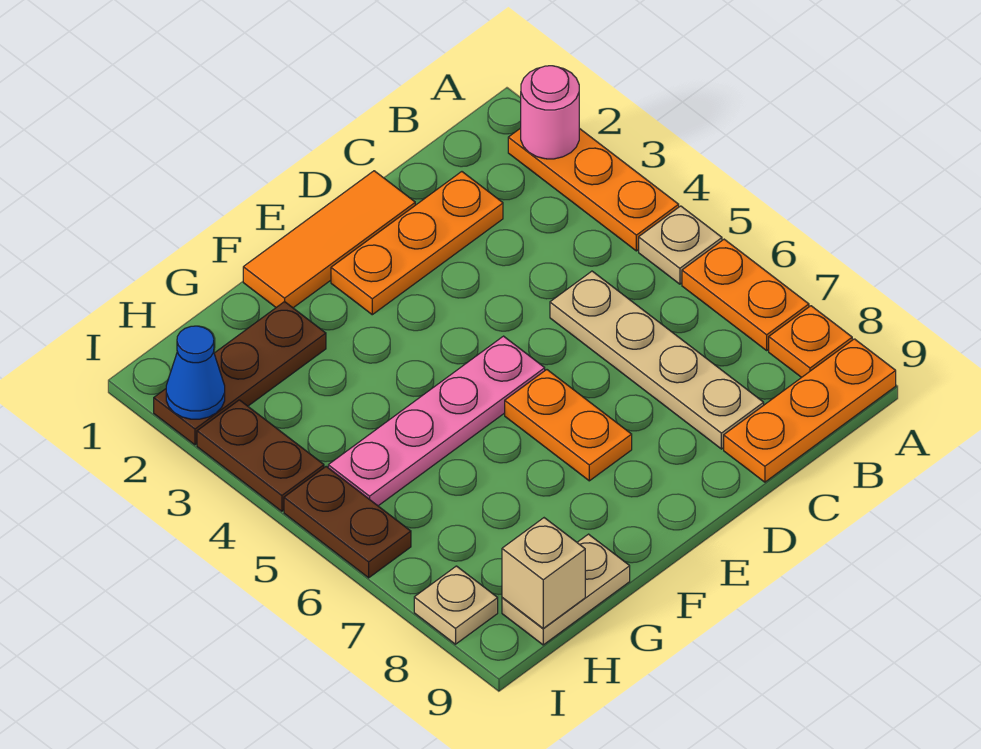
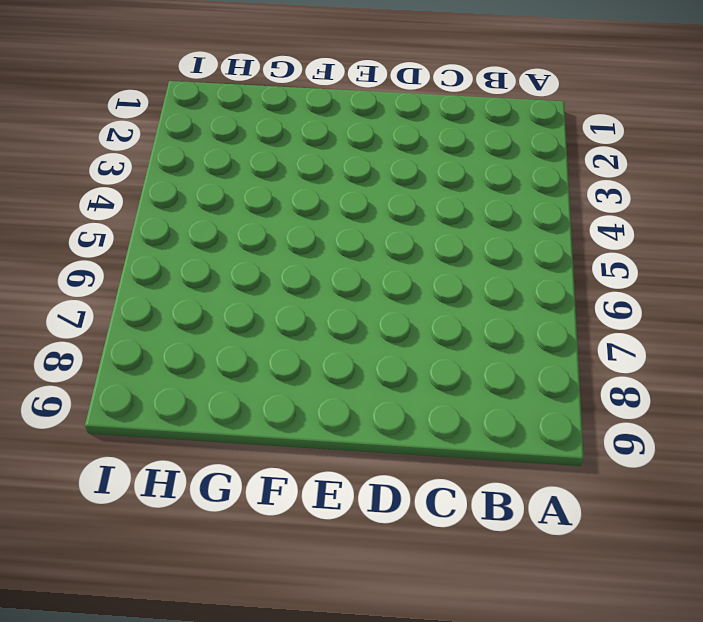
none -> orange plate A2:A4 level 1
none -> tan plate A5 level 1
none -> orange plate A6:A7 level 1

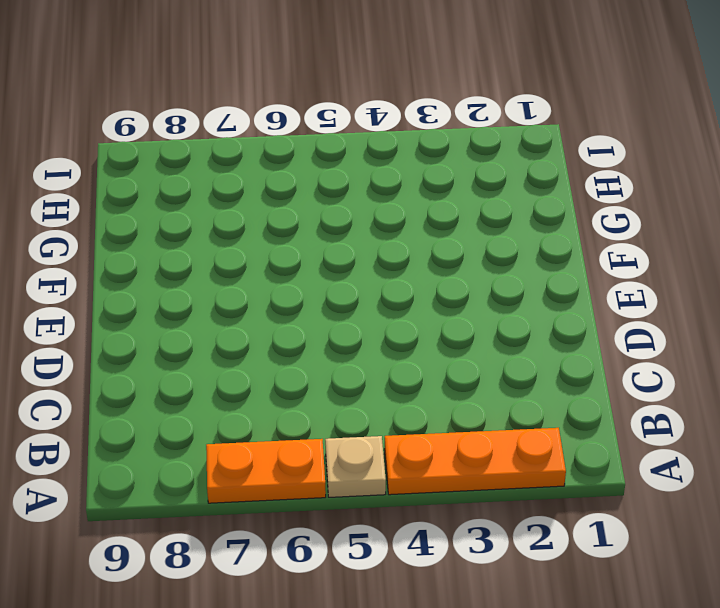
none -> orange plate A8 level 1
none -> orange plate A9:C9 level 1
none -> orange plate C2:E2 level 1

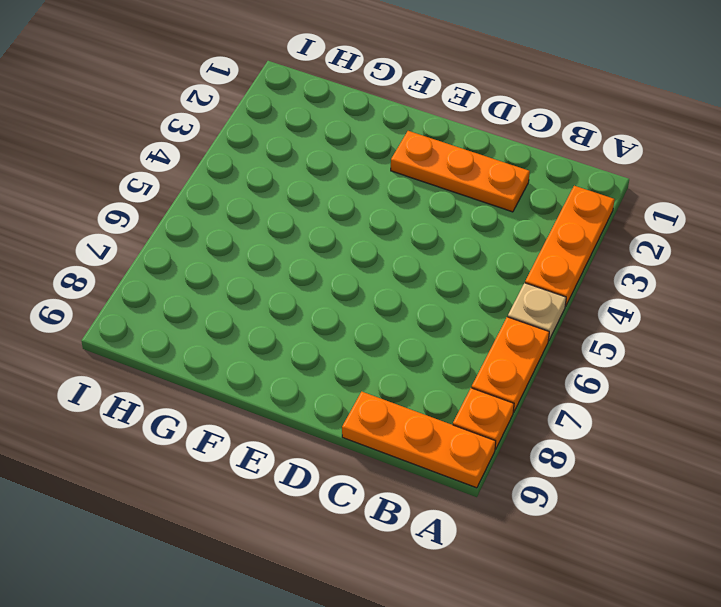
none -> tan plate C5:C8 level 1
none -> orange tile D1:F1 level 1
none -> pink plate E5:H5 level 1

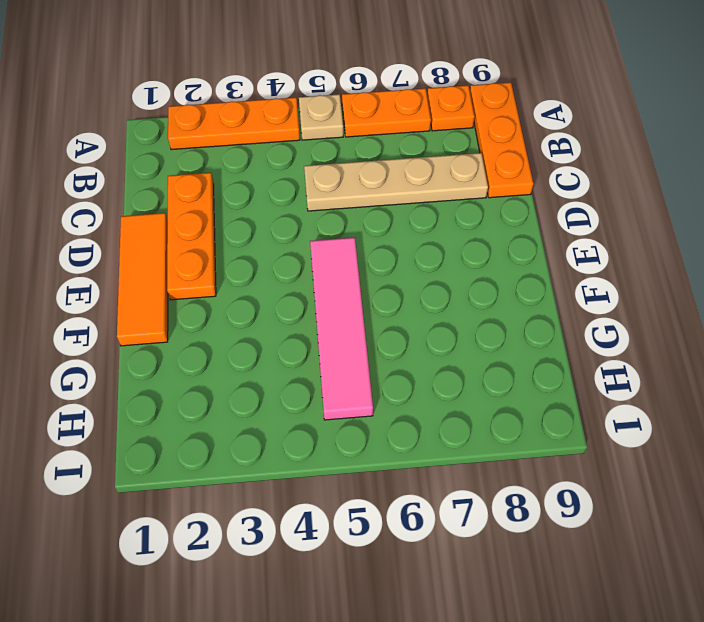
pink tile E5:H5 level 1 -> pink plate E5:H5 level 1
none -> orange plate E6:E7 level 1
none -> brown plate G2:I2 level 1
none -> tan plate G9:H9 level 1

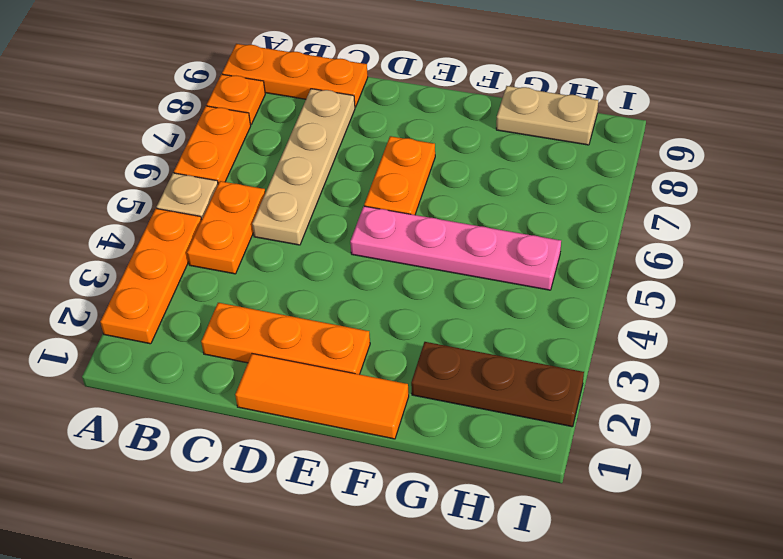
orange plate B4:B5 level 1 -> none
none -> brown plate I3:I4 level 1
none -> brown plate I5:I6 level 1
none -> tan plate I8 level 1

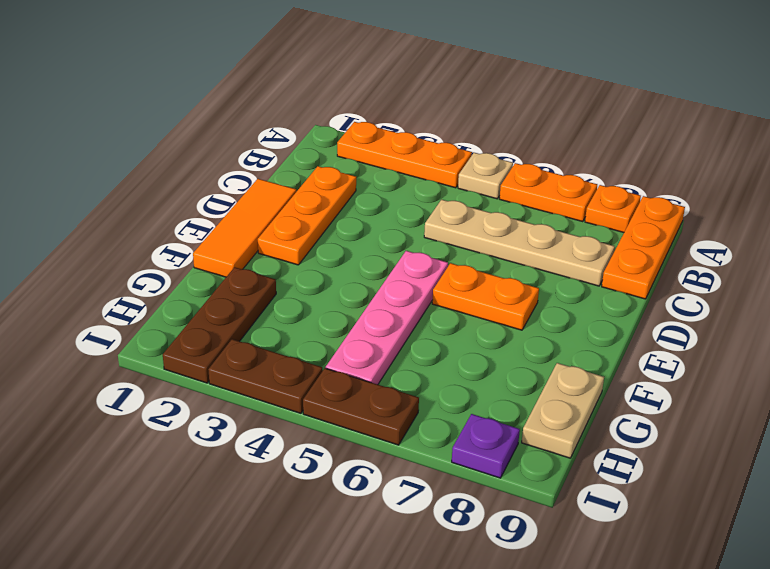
purple plate I8 level 1 -> tan plate I8 level 1
none -> pink round brick A2 level 2
none -> tan brick H9 level 2
none -> blue cone I2 level 2

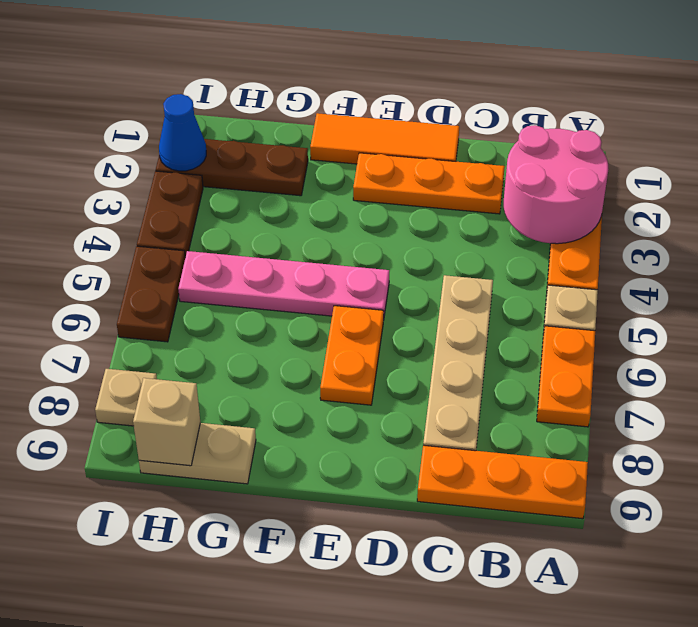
pink round brick A2:B3 level 2 -> pink round brick A2 level 2
none -> orange plate A8 level 1

